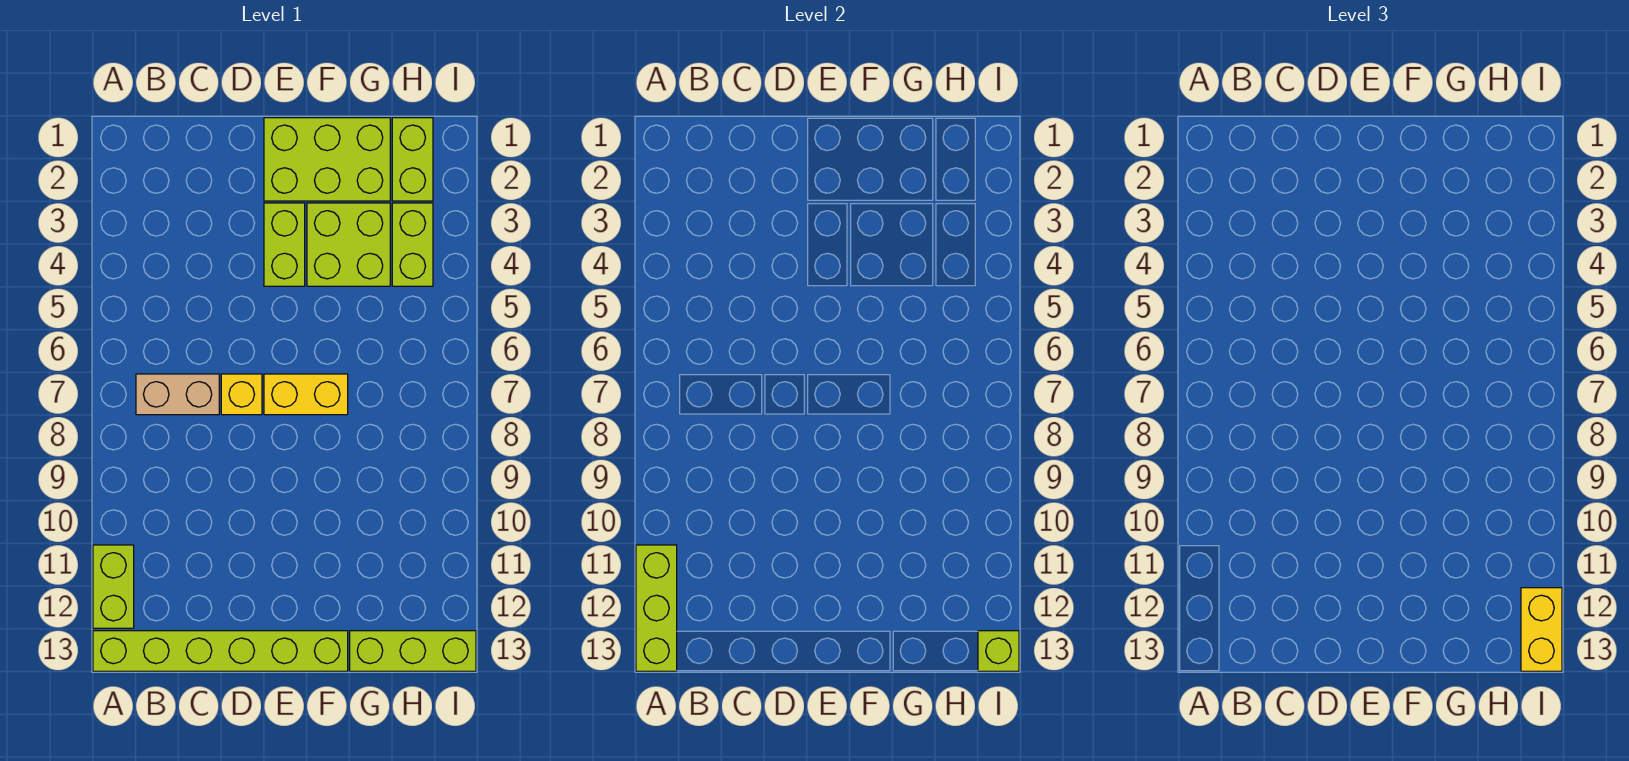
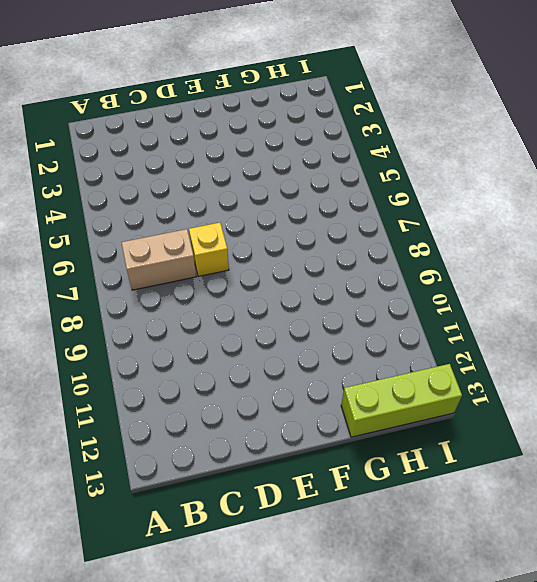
none -> lime brick A11:A12 level 1
none -> lime brick A13:F13 level 1
none -> lime brick E1:G2 level 1

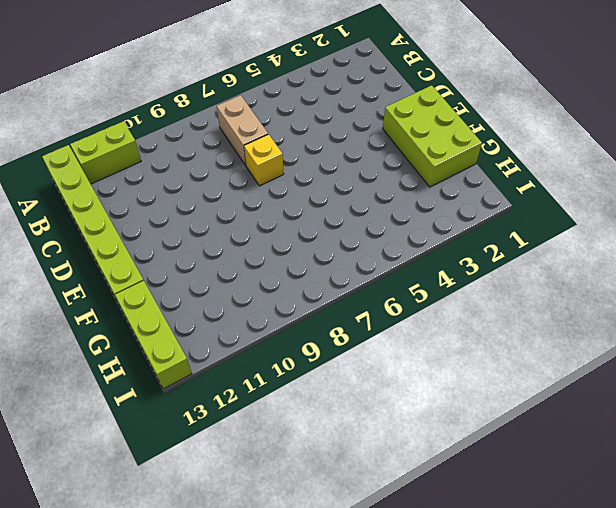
none -> lime brick E3:E4 level 1
none -> yellow brick E7:F7 level 1
none -> lime brick F3:G4 level 1

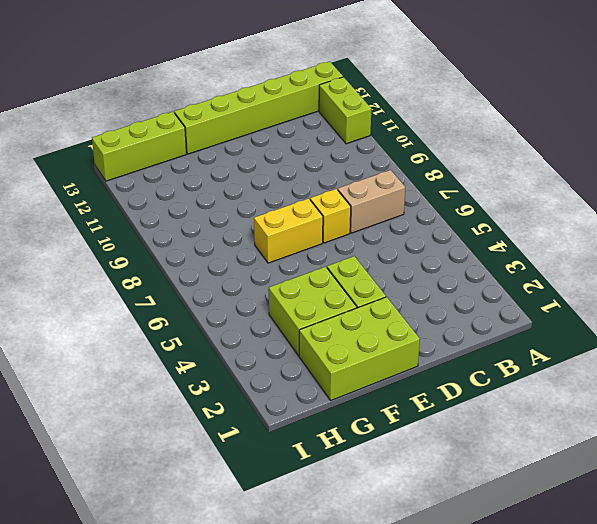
none -> lime brick H1:H2 level 1
none -> lime brick H3:H4 level 1
none -> lime brick A11:A13 level 2

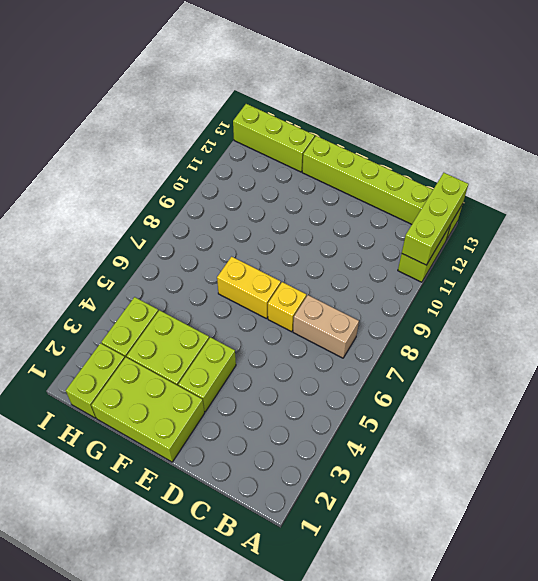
none -> lime brick I13 level 2
none -> yellow brick I12:I13 level 3

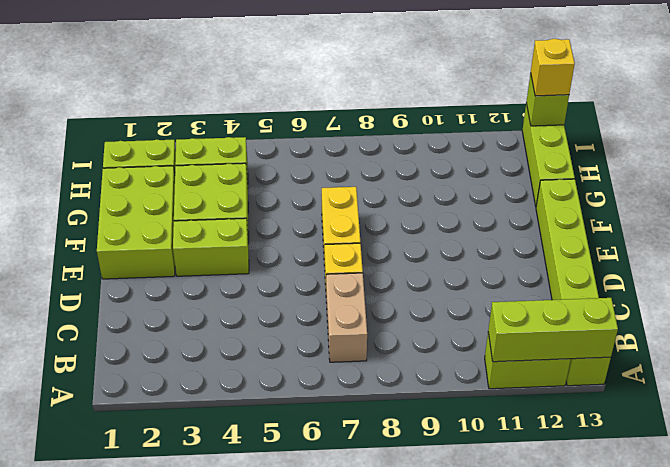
yellow brick I13 level 3 -> yellow brick I12:I13 level 3

